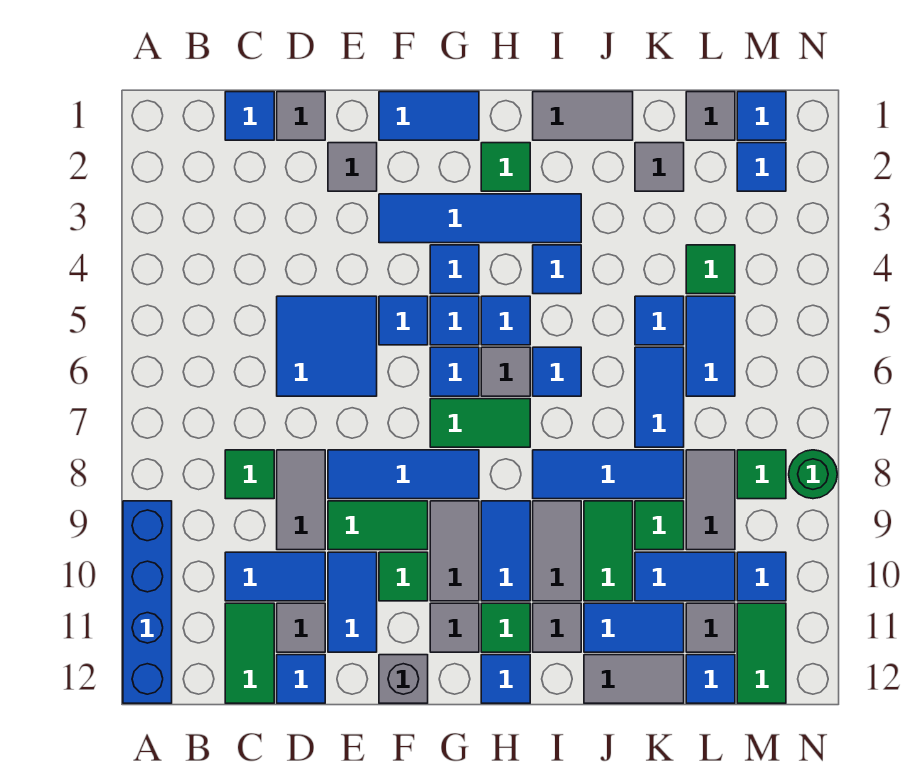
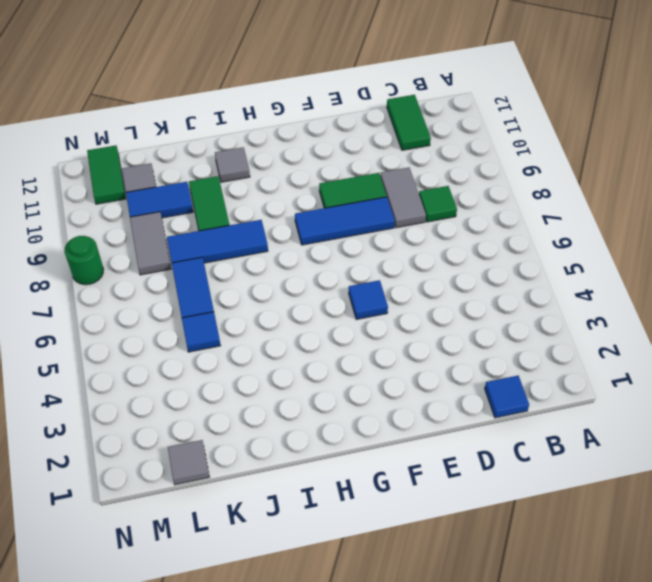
none -> blue brick A9:A12 level 1
none -> blue tile C10:D10 level 1
none -> grey tile D1 level 1
none -> blue tile D5:E6 level 1

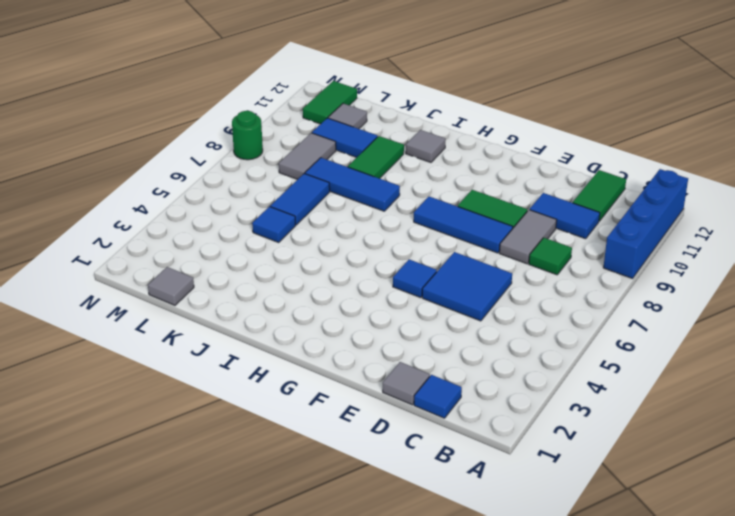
none -> grey tile D11 level 1
none -> blue tile D12 level 1
none -> grey tile E2 level 1
none -> blue tile E10:E11 level 1

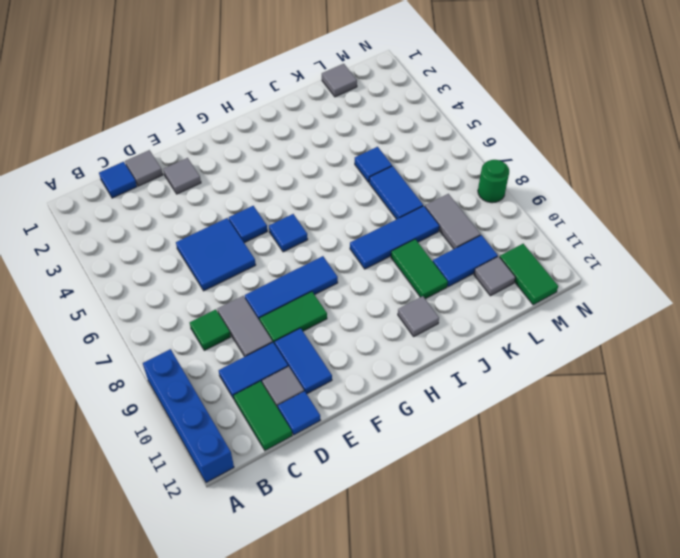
none -> blue tile F1:G1 level 1
none -> blue tile F3:I3 level 1
none -> green tile F10 level 1
none -> grey brick F12 level 1

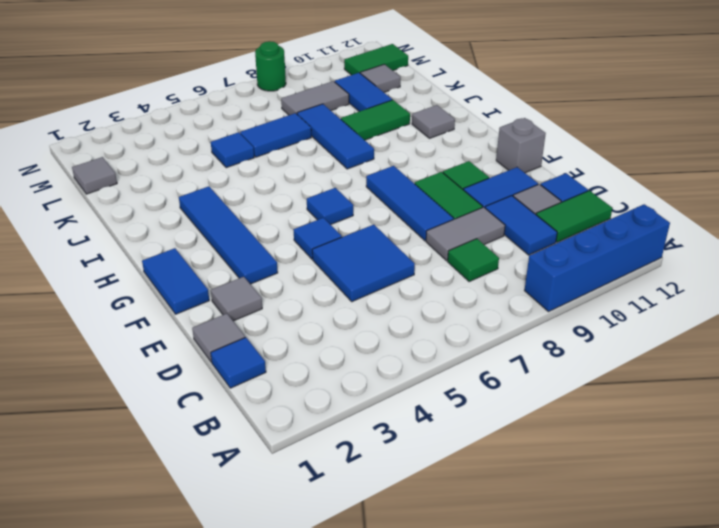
none -> blue tile G4 level 1
none -> blue tile G5 level 1
none -> green tile G7:H7 level 1
none -> grey tile G9:G10 level 1

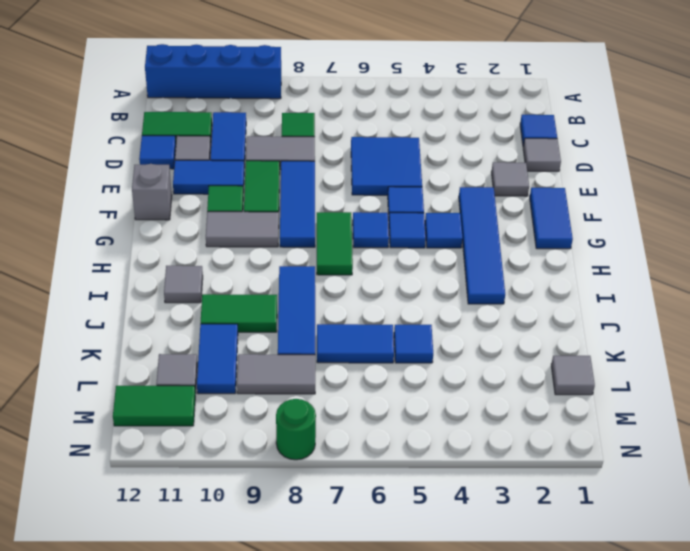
none -> grey tile G11 level 1
none -> green tile H2 level 1
none -> blue tile H5 level 1
none -> grey tile H6 level 1

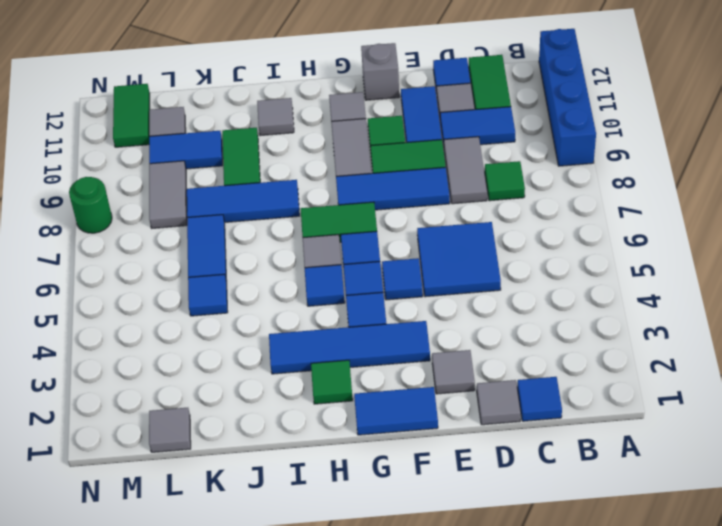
none -> blue tile H9:H10 level 1
none -> green tile H11 level 1
none -> blue tile H12 level 1
none -> grey tile I1:J1 level 1

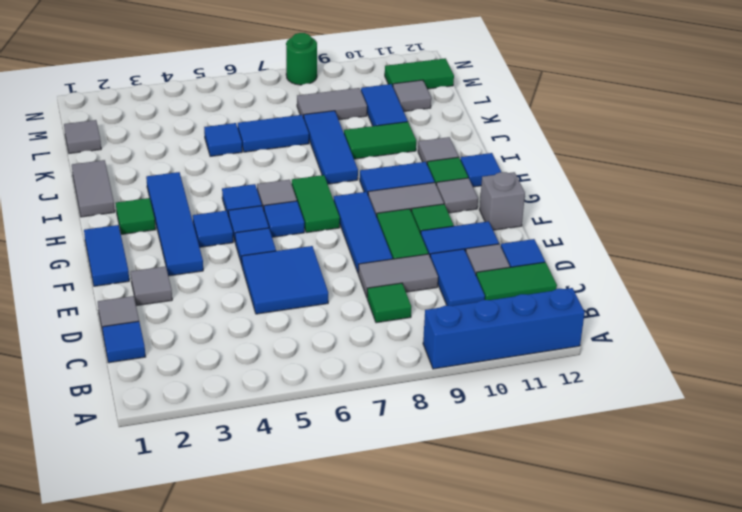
none -> blue tile I4 level 1
none -> blue tile I6 level 1
none -> grey tile I9:I10 level 1
none -> blue tile J11:K11 level 1

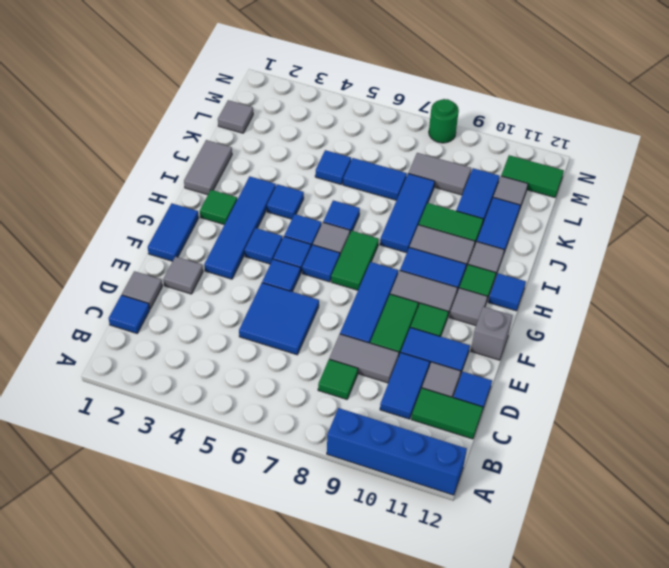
none -> grey tile J12:K12 level 1
none -> grey tile K2 level 1
none -> green tile K9 level 1
none -> green tile L4 level 1

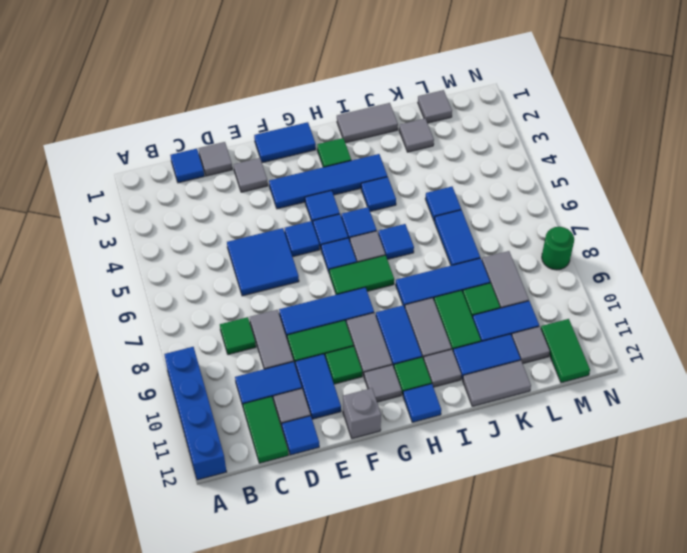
none -> green tile L4 level 1
none -> blue tile L5:L6 level 1
none -> blue tile L12 level 1
none -> blue tile M1 level 1

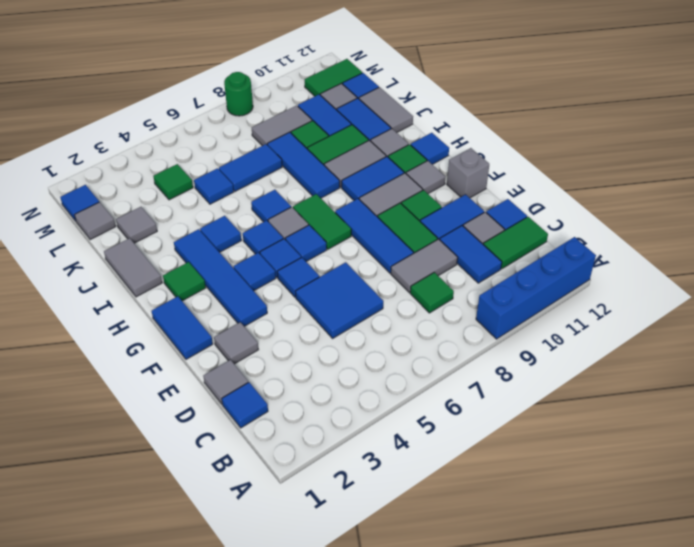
none -> blue tile L5:L6 level 1
none -> blue tile M2 level 1
none -> green tile M8 level 1
none -> blue tile M10 level 1

